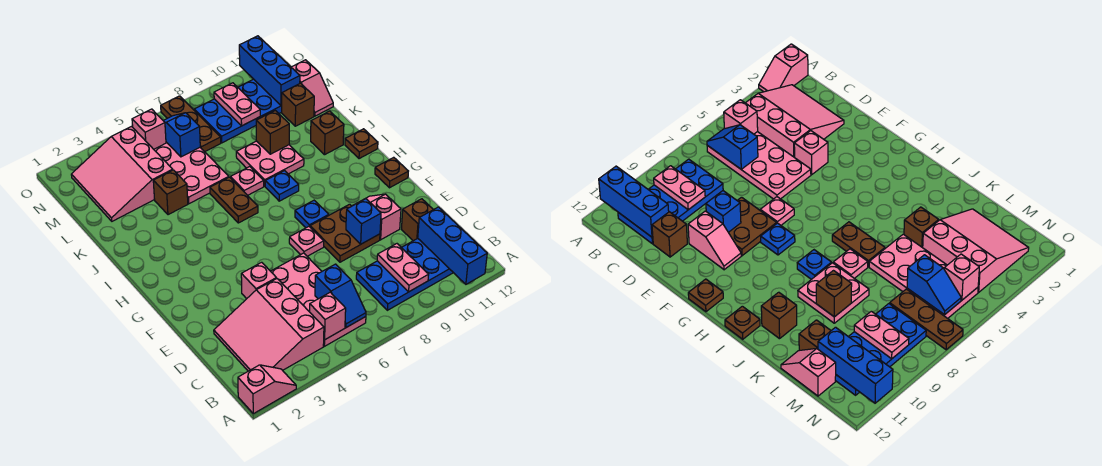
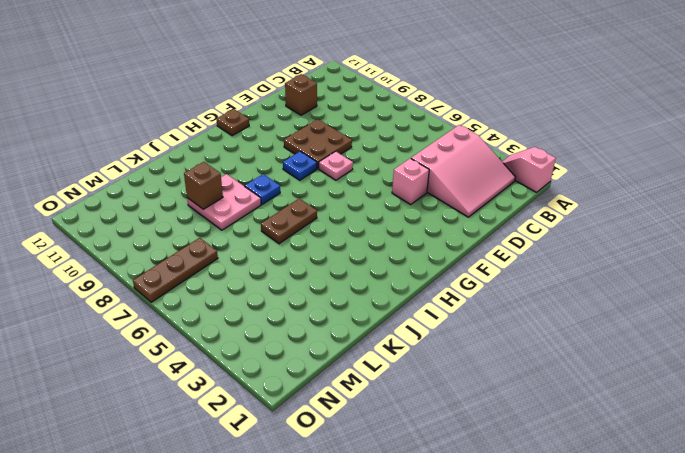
none -> pink plate B5:E6 level 1
none -> blue plate B8:C11 level 1
none -> pink slope E10:F10 level 1 top E
none -> brown plate I12 level 1

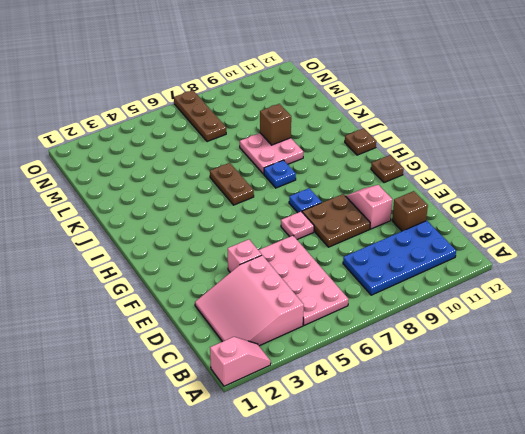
none -> pink plate J7 level 1
none -> brown brick J11 level 1
none -> brown brick K4 level 1
none -> pink plate K5:N6 level 1

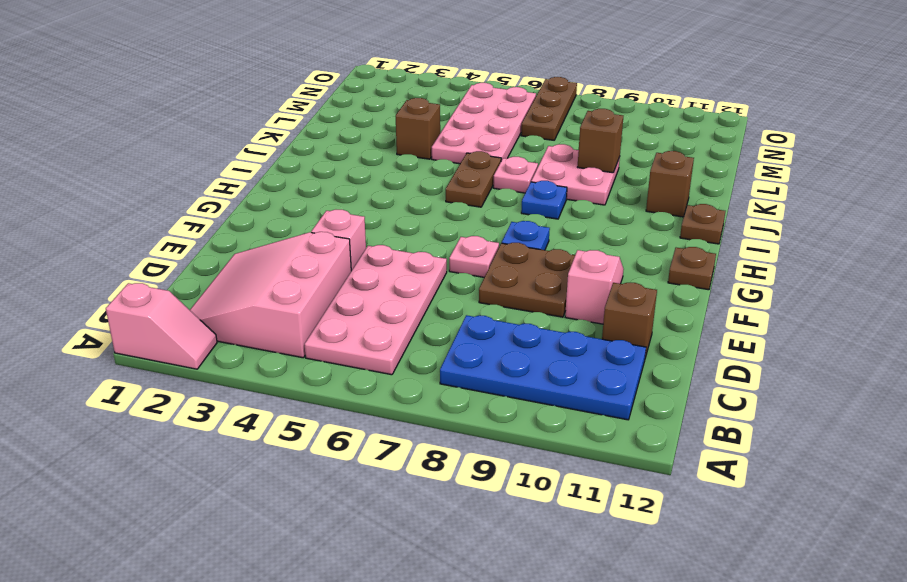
none -> pink slope L2:N4 level 1 top 4
none -> brown brick L11 level 1
none -> pink slope L12:M12 level 1 top M
none -> blue plate M8:N11 level 1

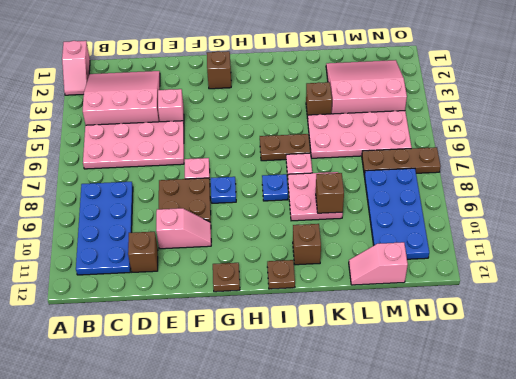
brown brick G2 level 1 -> brown brick L11 level 1
none -> blue brick A11:C11 level 2
none -> pink brick B5 level 2
none -> blue slope B6:C6 level 2 top C
none -> pink plate B9:C9 level 2

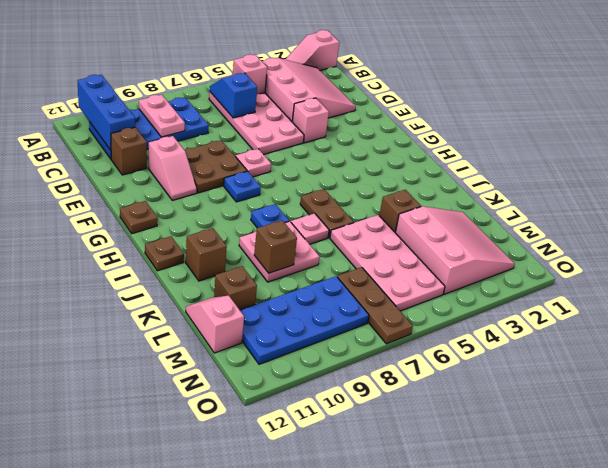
none -> blue brick E9 level 2
none -> blue slope M6:N6 level 2 top M
none -> pink plate M9:N9 level 2
none -> blue brick M11:O11 level 2

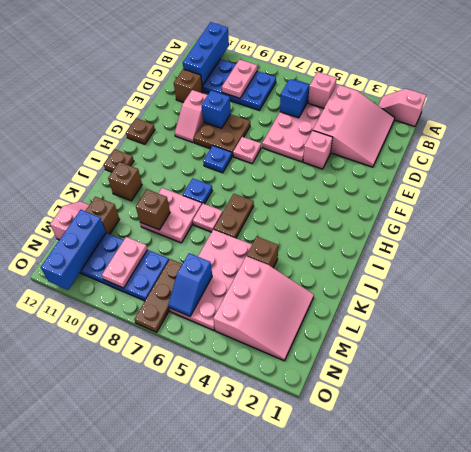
none -> pink brick N5 level 2

